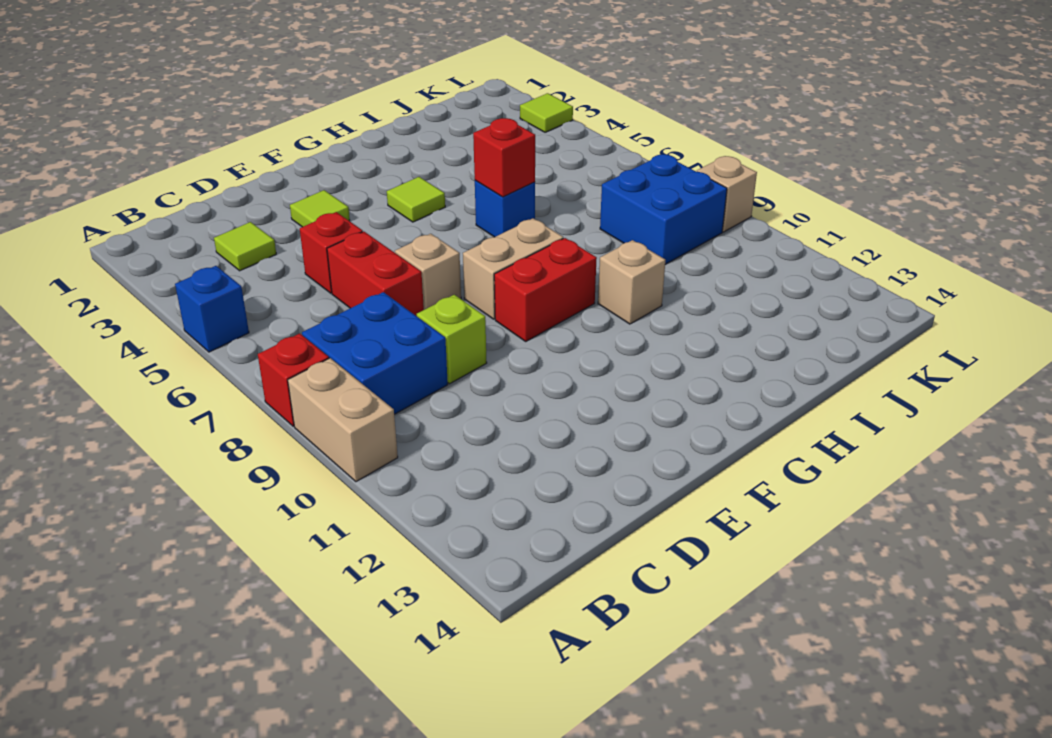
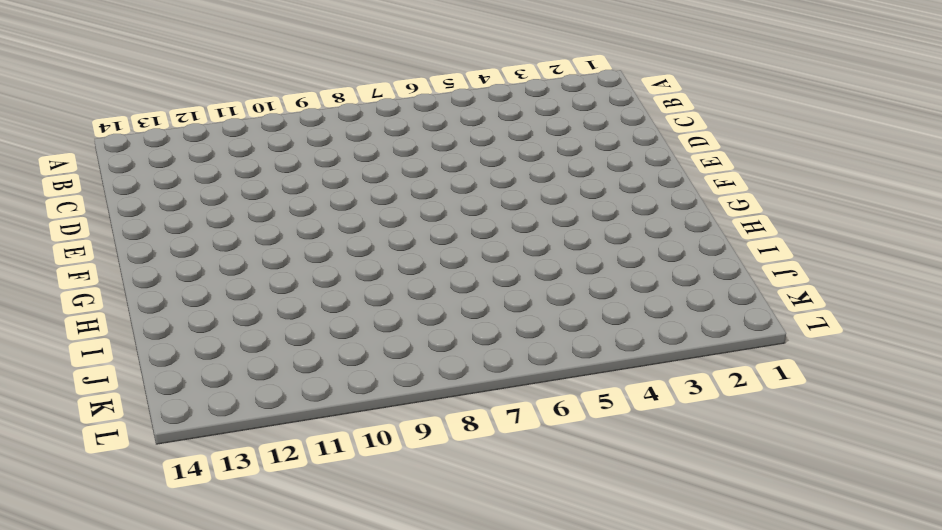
none -> blue brick A5 level 1
none -> red brick A8 level 1
none -> tan brick A9:A10 level 1

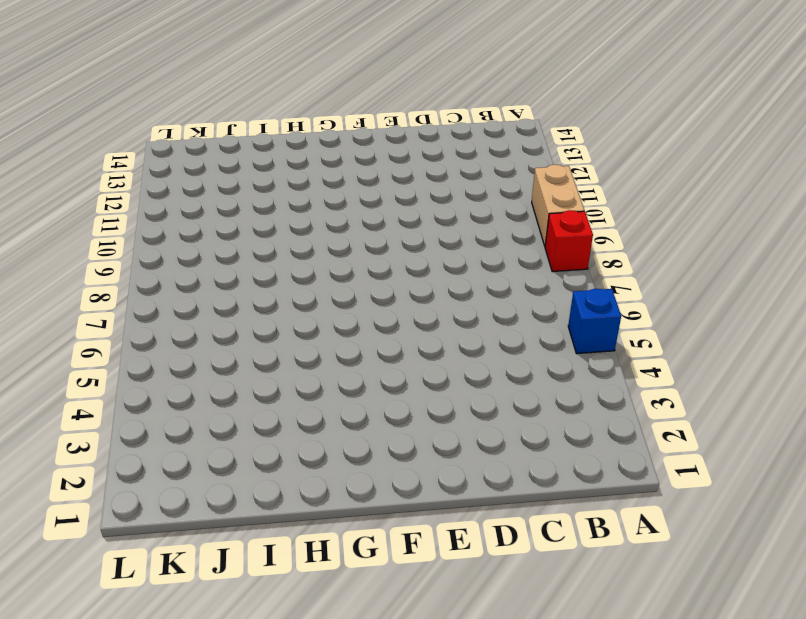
none -> blue brick B8:C9 level 1
none -> lime tile C3 level 1
none -> red brick D5 level 1

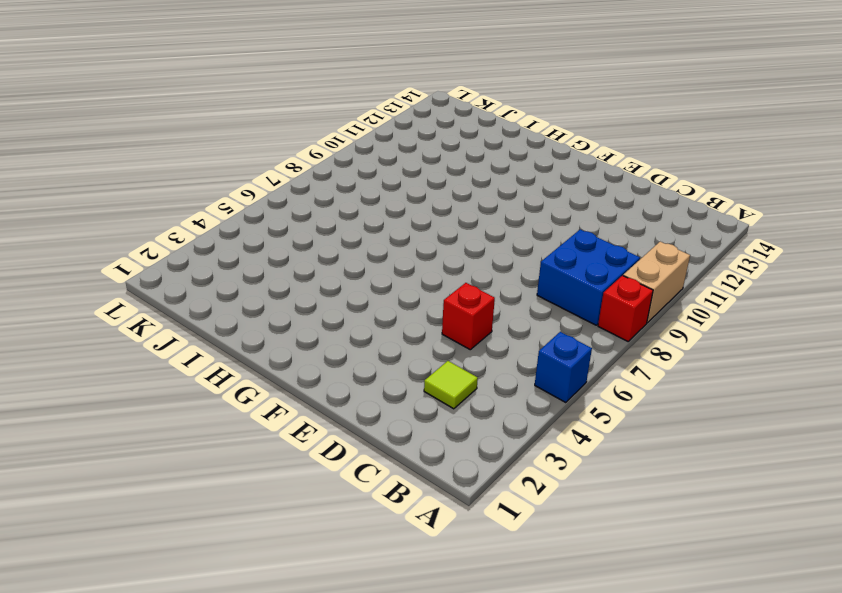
none -> red brick D6:D7 level 1
none -> lime brick D9 level 1
none -> lime tile E3 level 1

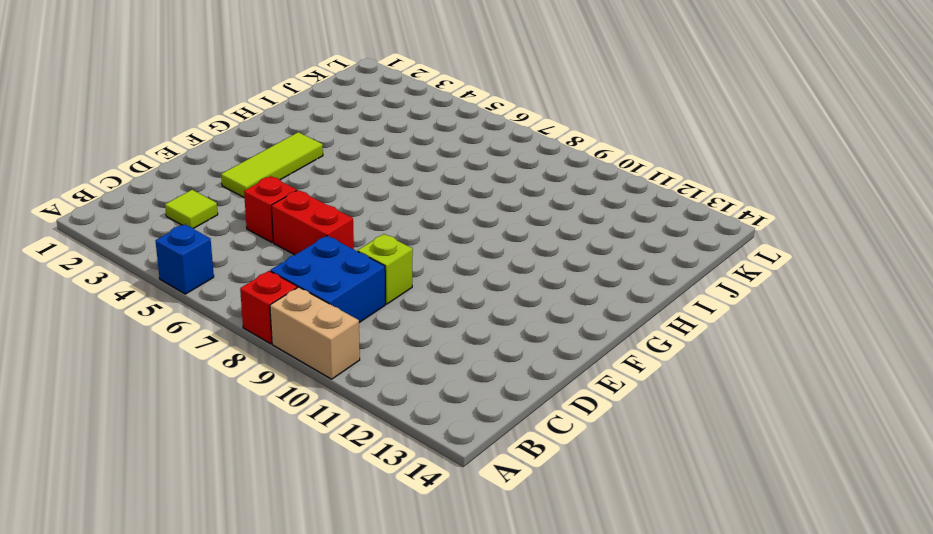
lime tile E3:G3 level 1 -> lime tile E3 level 1
none -> tan brick E7 level 1
none -> tan brick F8:G8 level 1
none -> red brick F9:G9 level 1

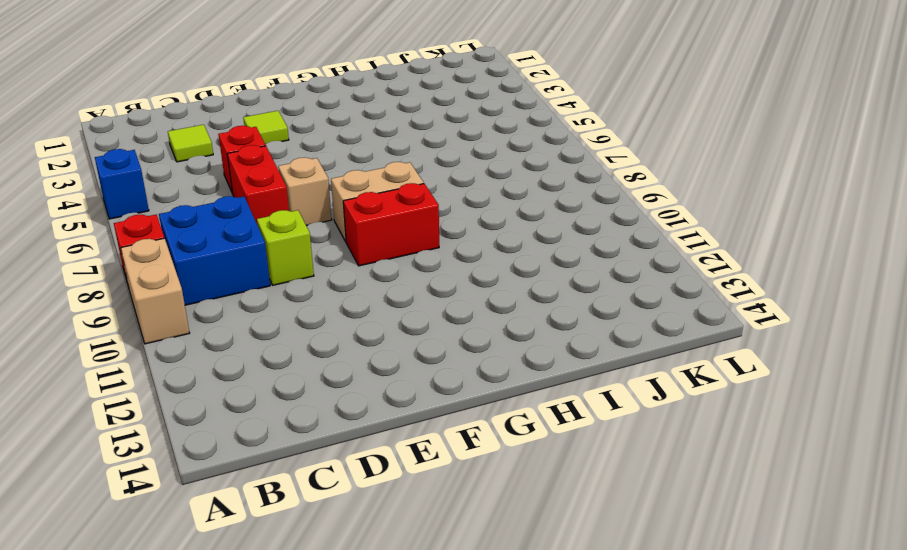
none -> lime tile G4 level 1
none -> blue brick H6 level 1
none -> tan brick H10 level 1

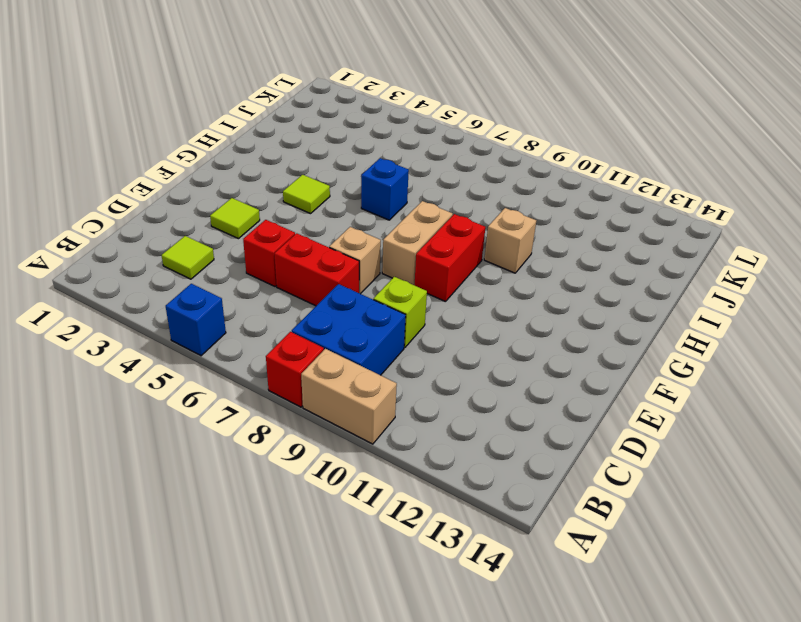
none -> blue brick J8:K9 level 1
none -> lime tile L3 level 1
none -> tan brick L9 level 1

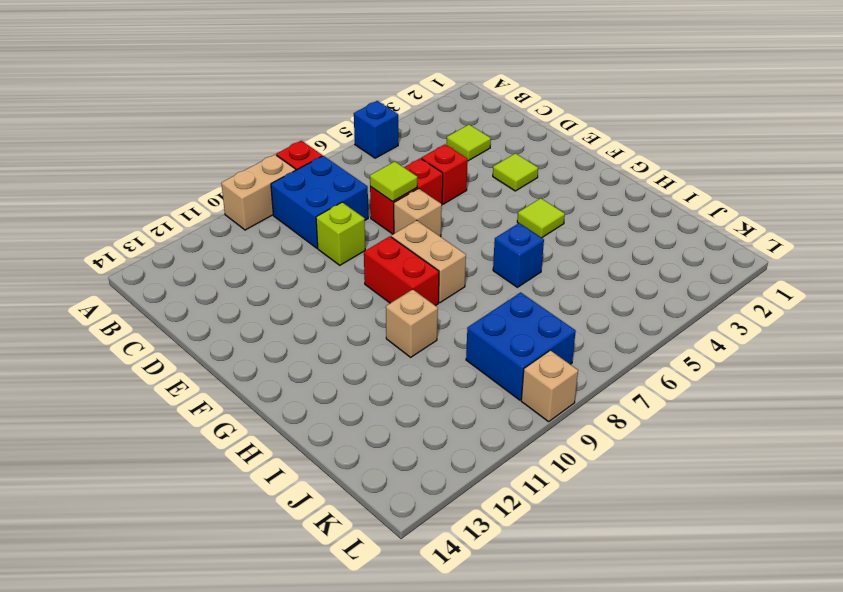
lime tile D7 level 2 -> lime tile L3 level 1
none -> red brick H6 level 2

